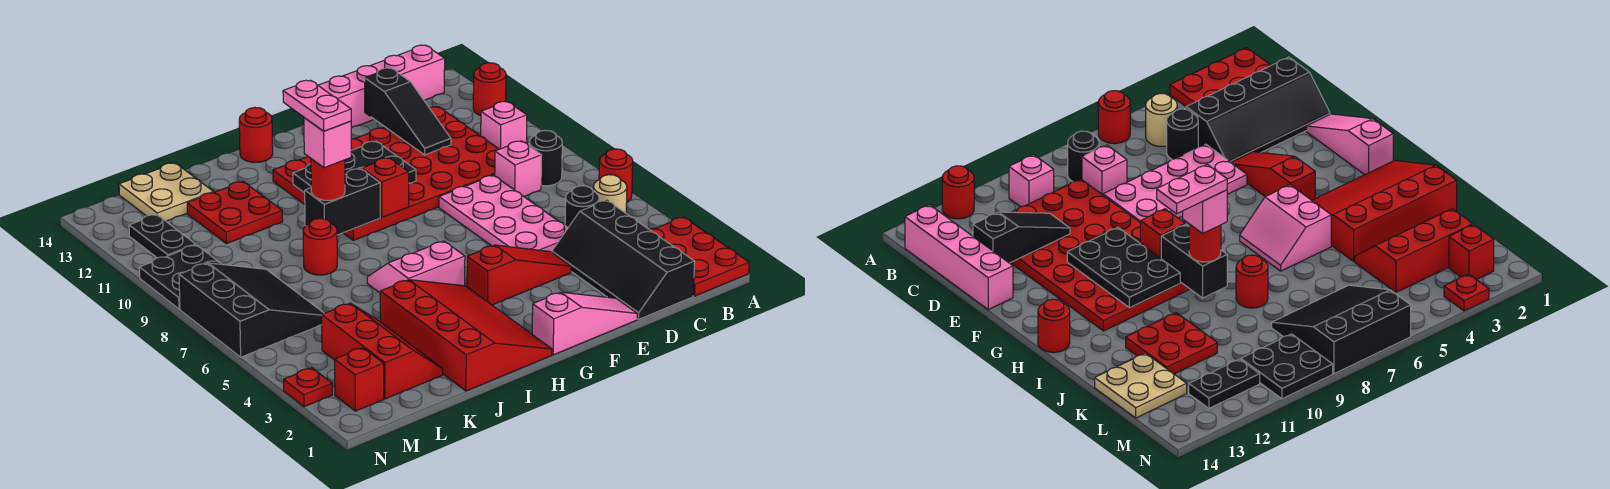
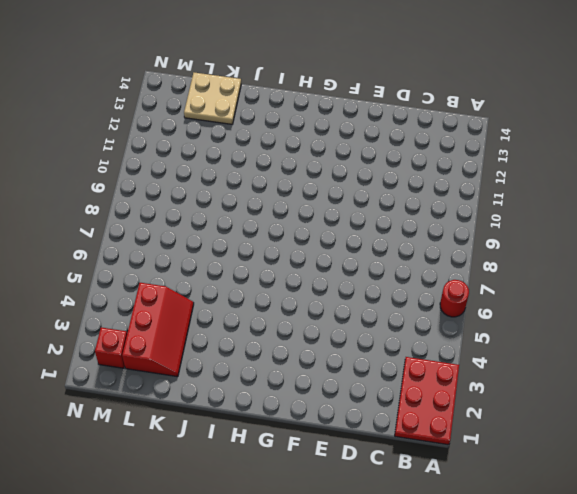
none -> red round brick A12 level 1
none -> tan round brick B5 level 1
none -> black round brick B8 level 1
none -> pink brick B10 level 1

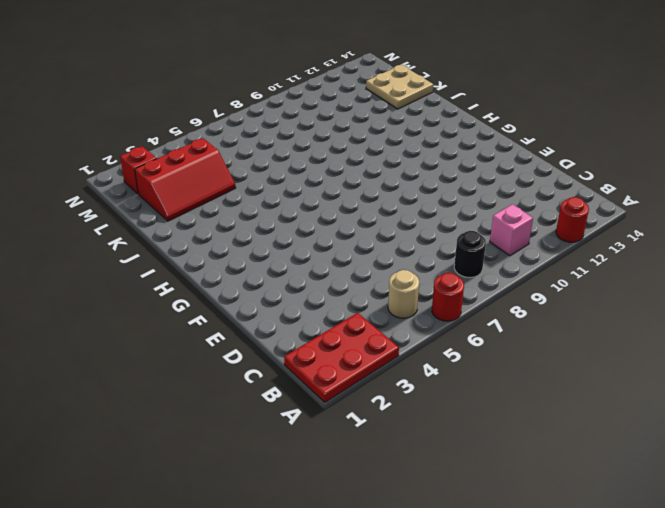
none -> pink brick B14:E14 level 1
none -> black slope C1:D4 level 1 top C
none -> black round brick C5 level 1
none -> pink brick C8 level 1

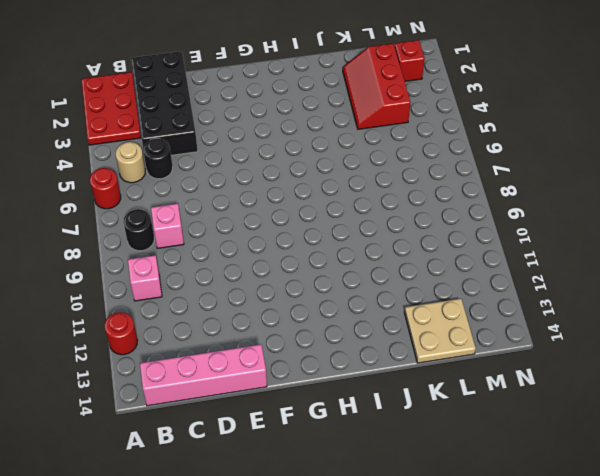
black brick C1:D4 level 1 -> black slope C1:D4 level 1 top C
none -> red plate C9:H12 level 1
none -> pink plate D5:E8 level 1
none -> pink slope E1:G1 level 1 top G
none -> red slope E4:G4 level 1 top G

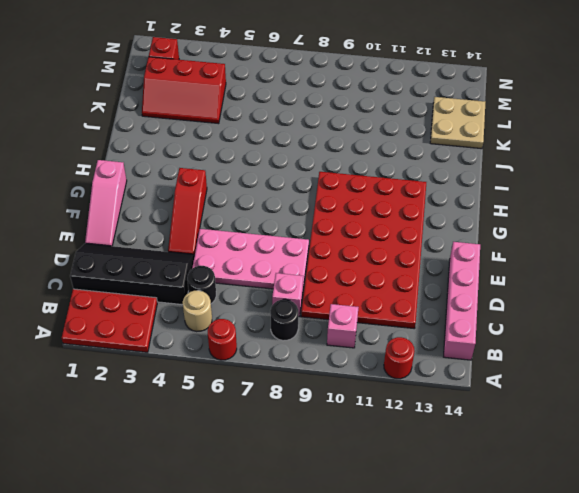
none -> red slope H1:J4 level 1 top J
none -> pink slope H5:I6 level 1 top 5
none -> red round brick H14 level 1
none -> red round brick J8 level 1

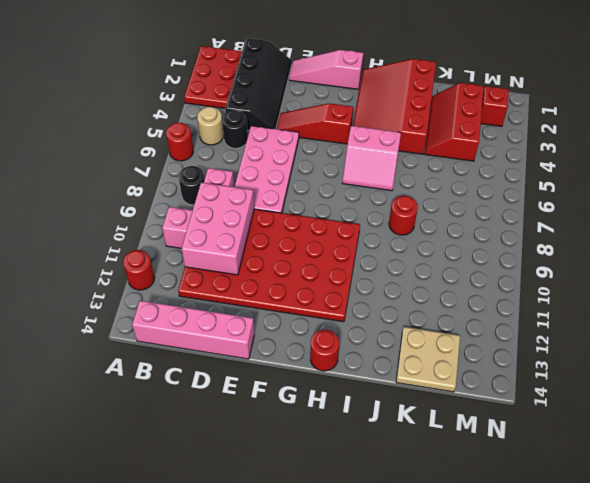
pink brick C9:D11 level 2 -> black slope D11:D13 level 2 top 13
none -> red plate J11:K12 level 1
none -> black slope L6:N8 level 1 top N
none -> black plate M9:N10 level 1
none -> black plate M11:M12 level 1

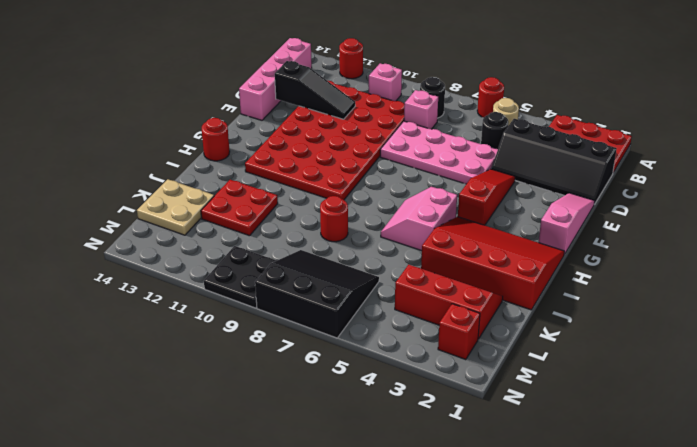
none -> black plate M11:M12 level 1
none -> red plate N3 level 1
none -> black plate F10:H11 level 2
none -> red brick G9 level 2

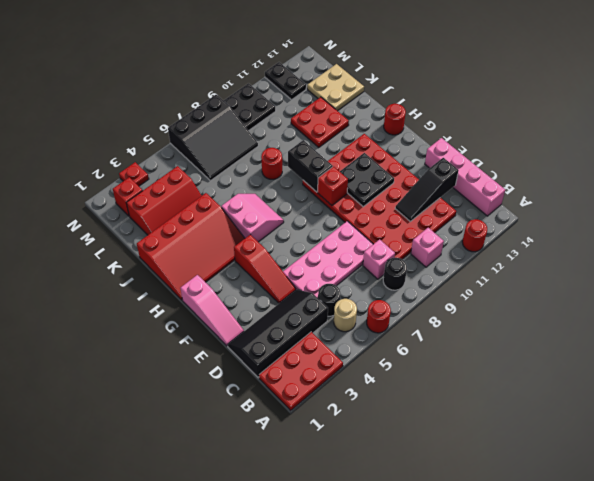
black plate F10:G11 level 2 -> black plate F10:H11 level 2
black plate M12:N12 level 1 -> black plate M11:M12 level 1
none -> red round brick I9 level 3
none -> pink brick I9 level 4
none -> pink plate I9:I10 level 5

